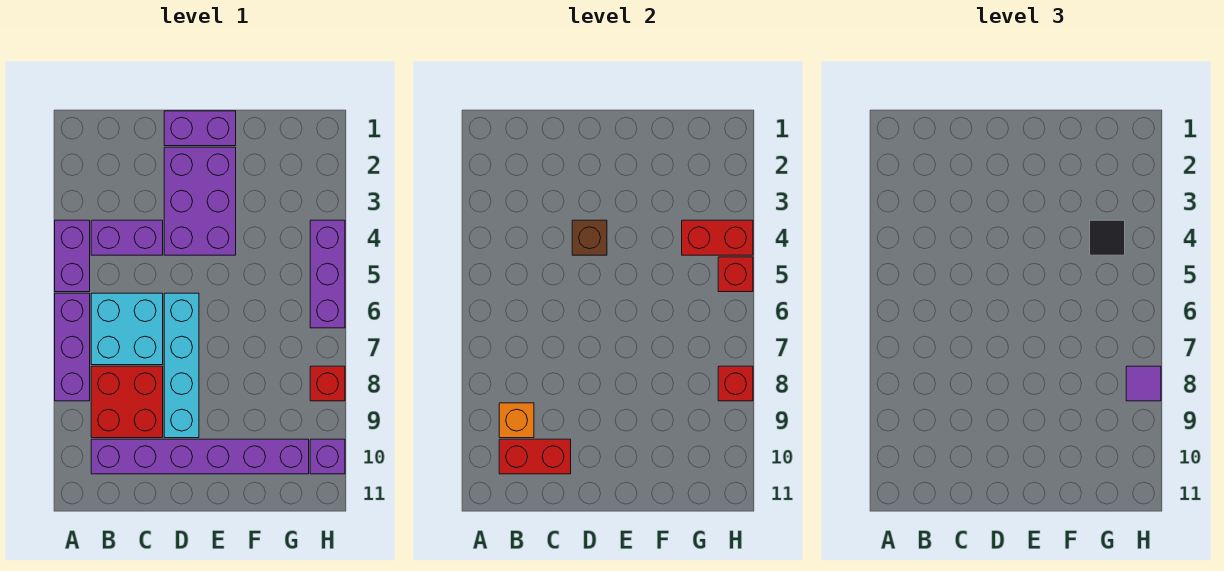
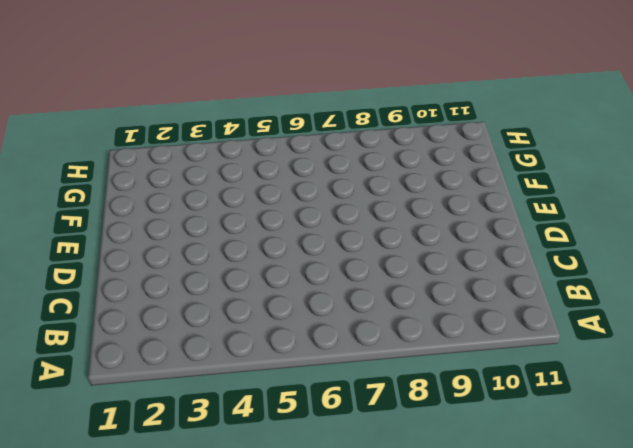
none -> purple brick A4:A5 level 1
none -> purple brick A6:A8 level 1
none -> purple brick B4:C4 level 1

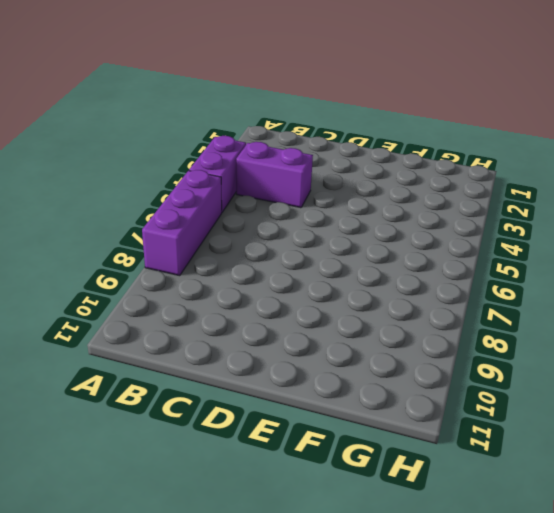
none -> cyan brick B6:C7 level 1
none -> red brick B8:C9 level 1
none -> purple brick B10:G10 level 1

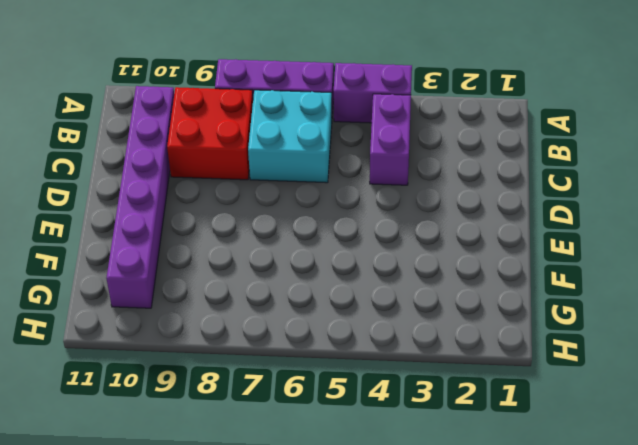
none -> purple brick D1:E1 level 1
none -> purple brick D2:E4 level 1
none -> cyan brick D6:D9 level 1

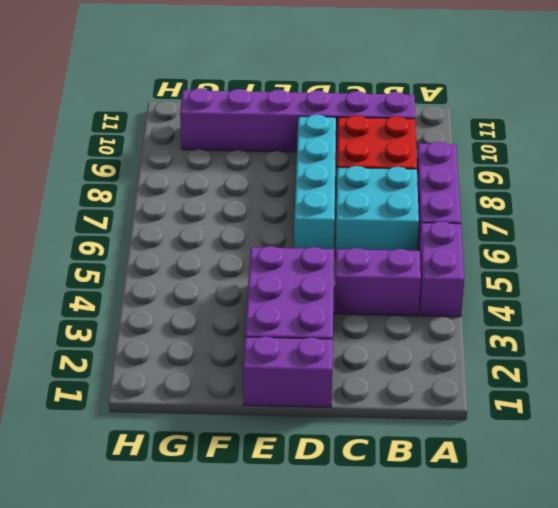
none -> purple brick H4:H6 level 1
none -> red brick H8 level 1
none -> purple brick H10 level 1

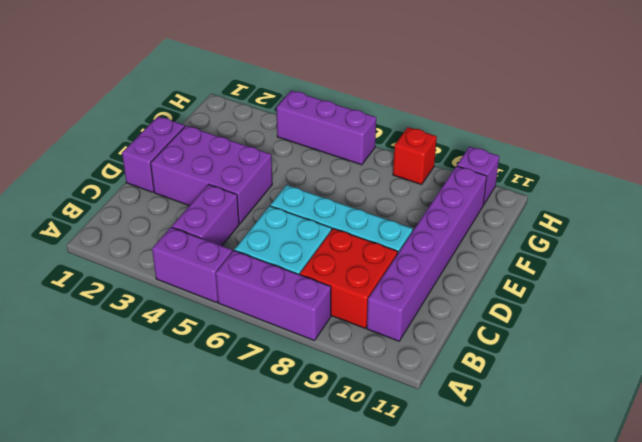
none -> orange brick B9 level 2
none -> red brick B10:C10 level 2
none -> brown brick D4 level 2

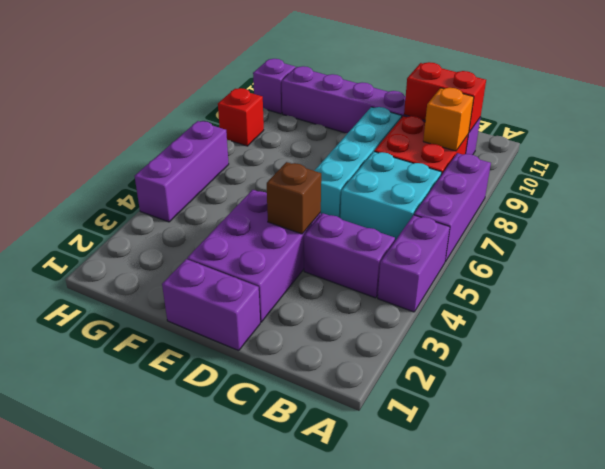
none -> red brick G4:H4 level 2
none -> red brick H5 level 2
none -> red brick H8 level 2

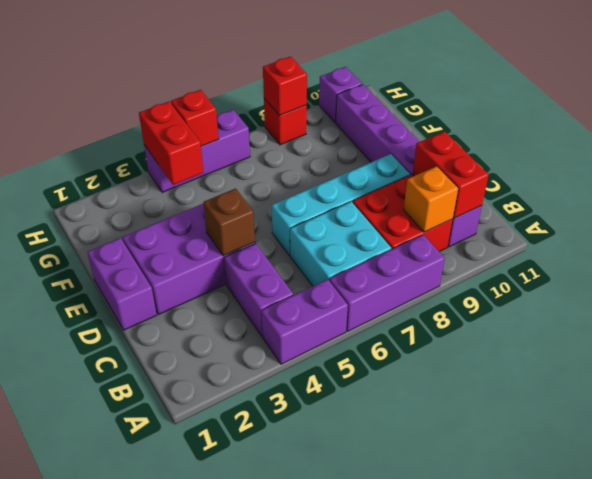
none -> black tile G4 level 3
none -> purple tile H8 level 3

